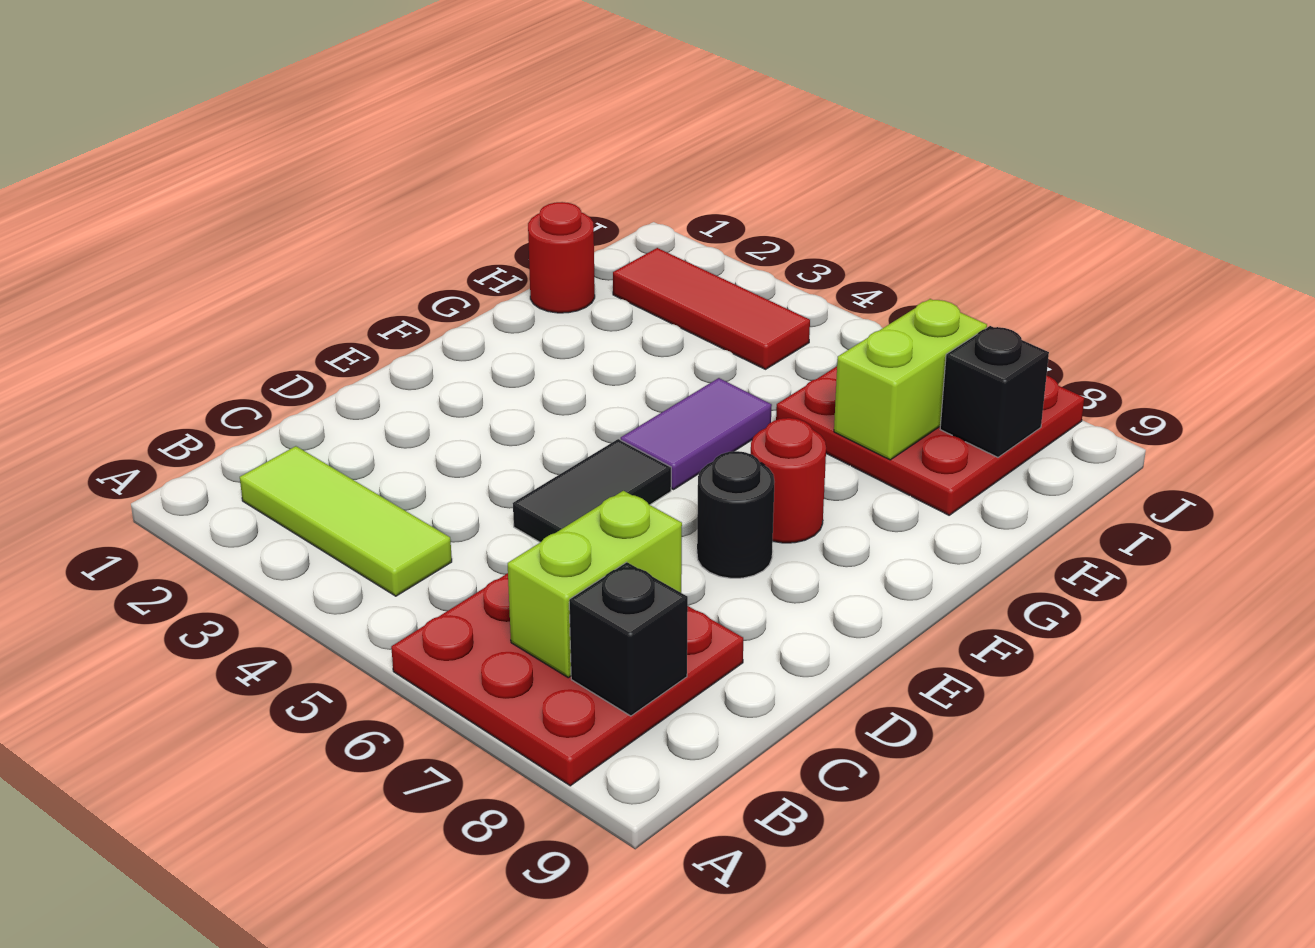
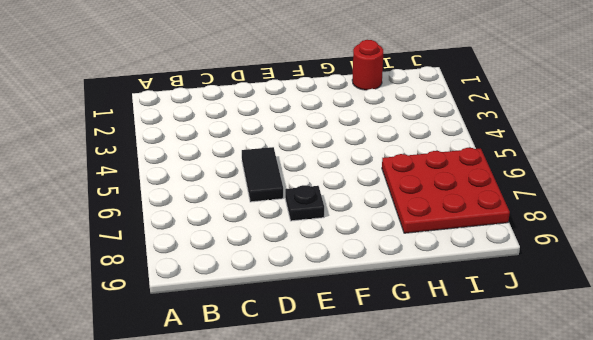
black tile D5:D6 level 1 -> black tile D5:E5 level 1
black plate E7 level 1 -> black round brick E7 level 1
none -> red plate A6:C8 level 1
none -> lime tile B2:B4 level 1
none -> purple tile F5:G5 level 1

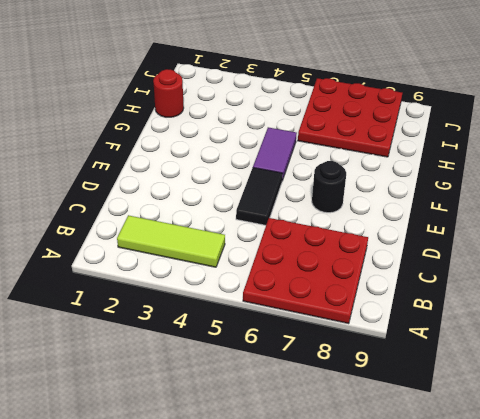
none -> red round brick F7 level 1
none -> red tile I2:I4 level 1
none -> lime brick B7:C7 level 2

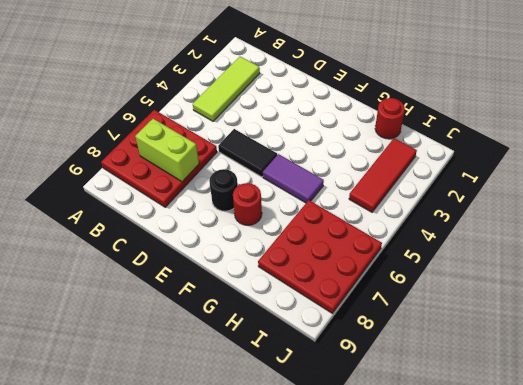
none -> black brick B8 level 2
none -> lime brick H7:I7 level 2
none -> black brick I8 level 2

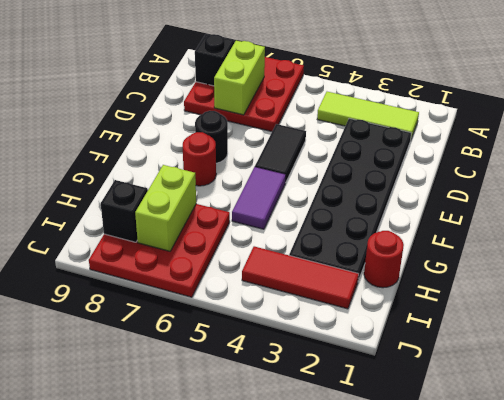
black plate C2:H3 level 1 -> none

